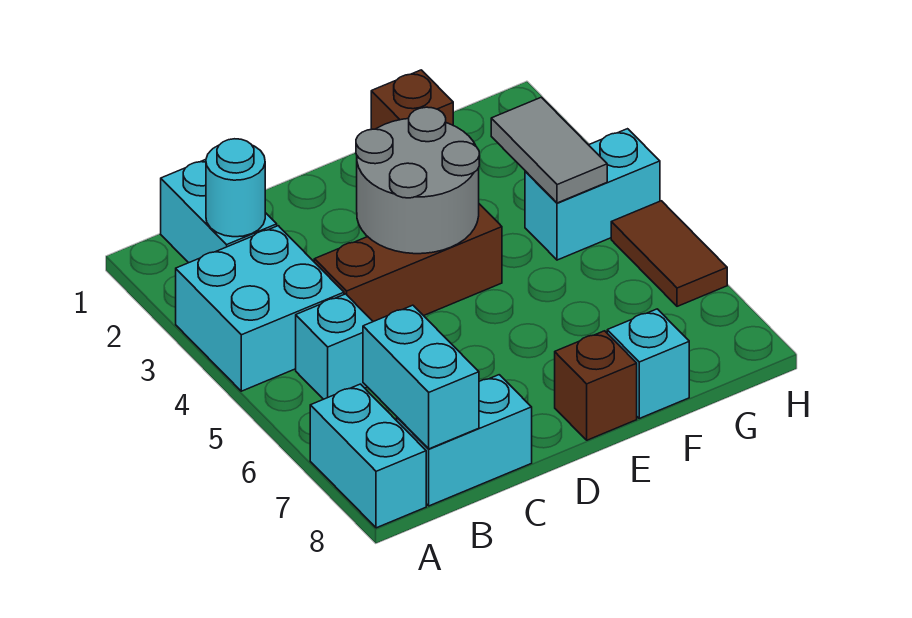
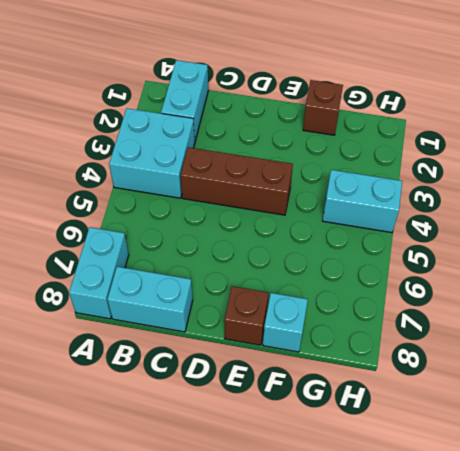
none -> cyan brick B5 level 1
none -> brown tile H5:H6 level 1
none -> cyan round brick B2 level 2

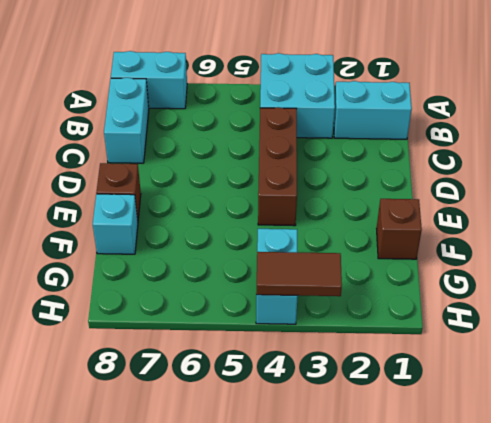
brown tile H3:H4 level 2 -> brown tile H5:H6 level 1
none -> cyan brick B5 level 1
none -> cyan round brick B2 level 2
none -> cyan brick B7:B8 level 2

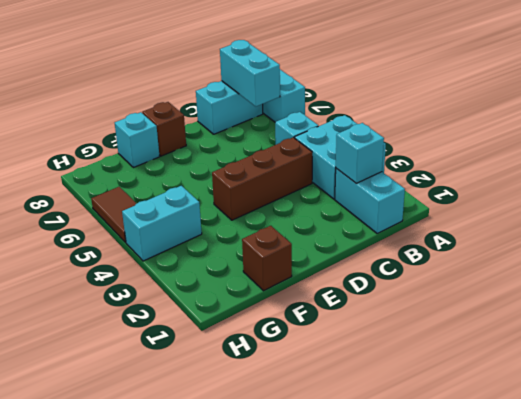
cyan brick B2 level 2 -> cyan round brick B2 level 2
none -> grey round brick D3:E4 level 2
none -> grey tile G3:G4 level 2

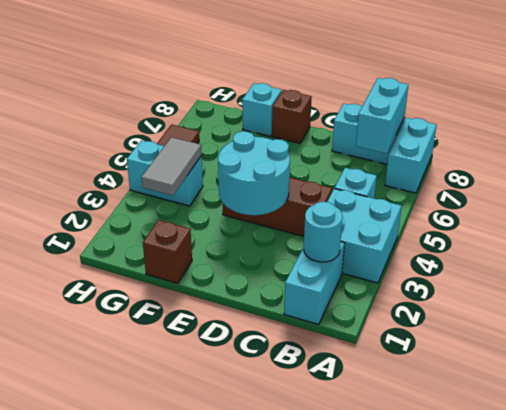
cyan round brick D3:E4 level 2 -> grey round brick D3:E4 level 2

